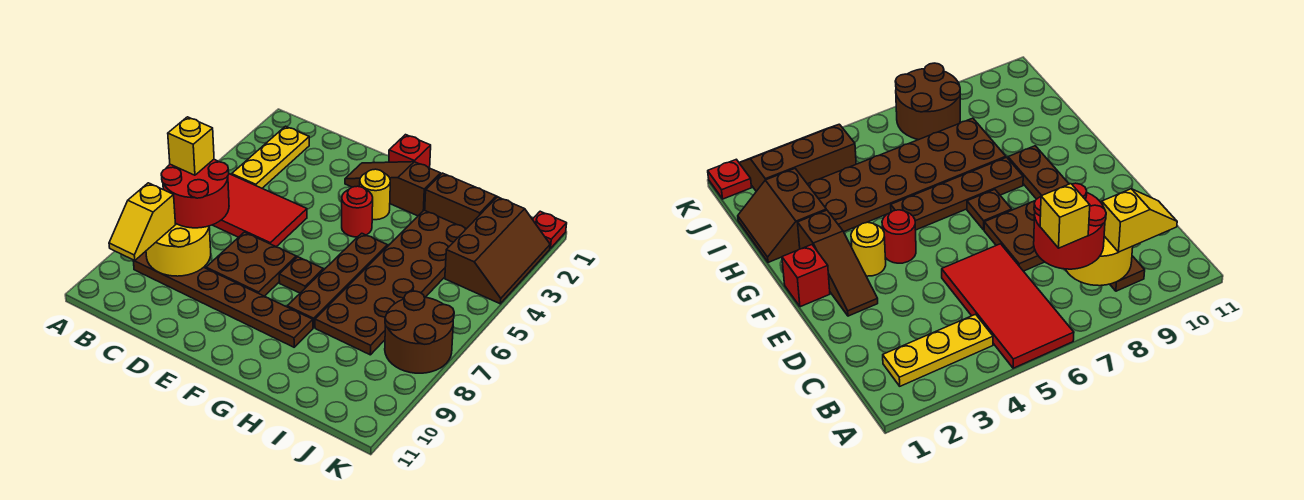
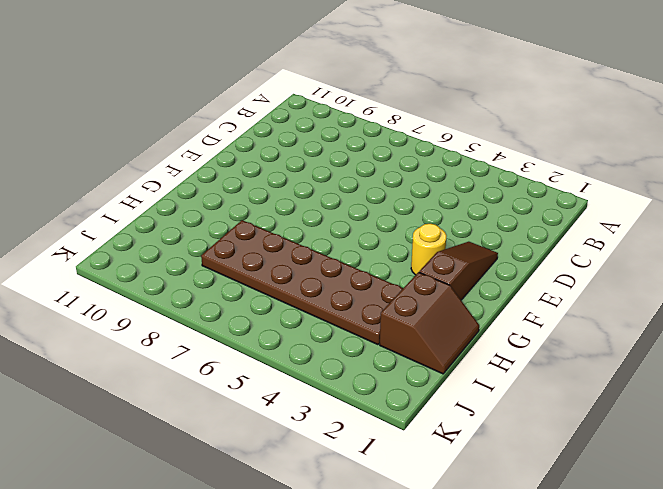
none -> red tile A5:D6 level 1
none -> yellow plate B2:B4 level 1
none -> brown plate B9:G9 level 1

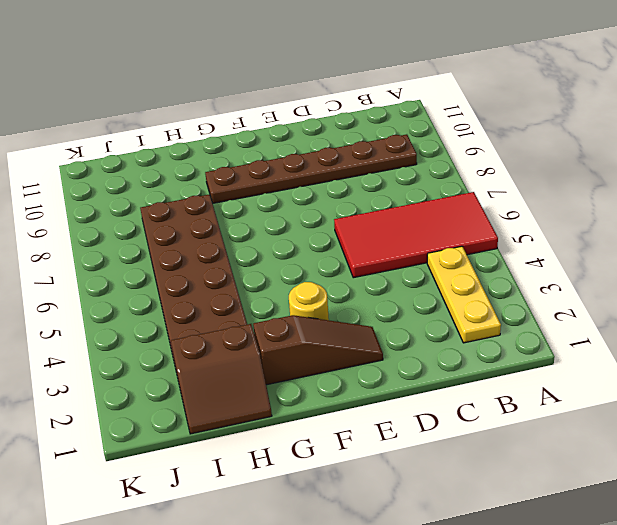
none -> brown plate D7:E8 level 1
none -> red brick F1 level 1
none -> red round brick F4 level 1

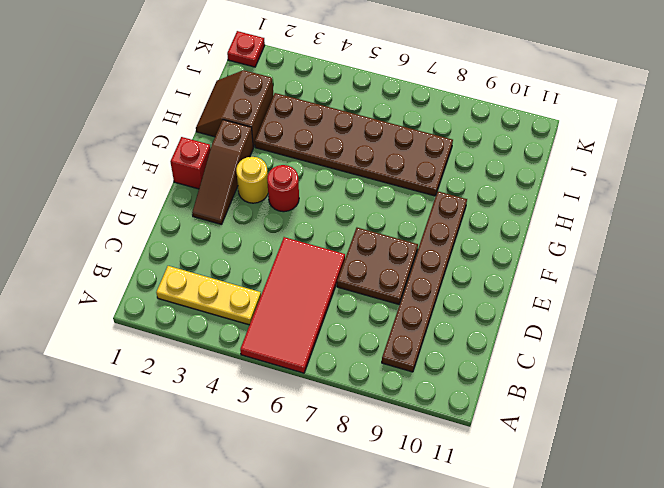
none -> brown plate F7 level 1
none -> brown plate G5:G8 level 1
none -> brown slope J2:K4 level 1 top J

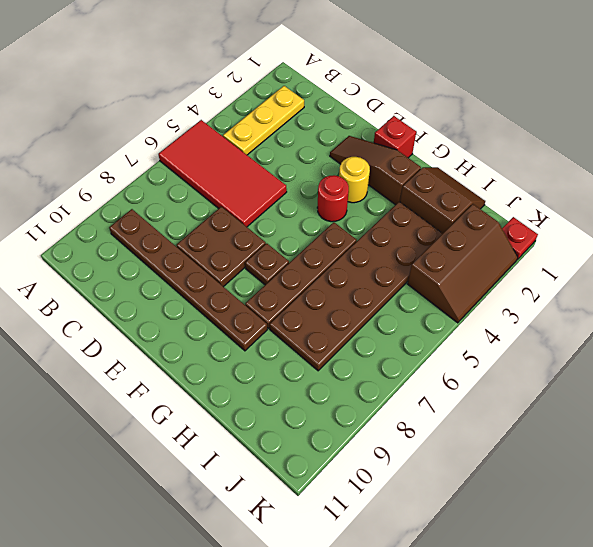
none -> brown round brick J7:K8 level 1
none -> yellow round brick B8:C9 level 2
none -> red round brick B7:C8 level 3

